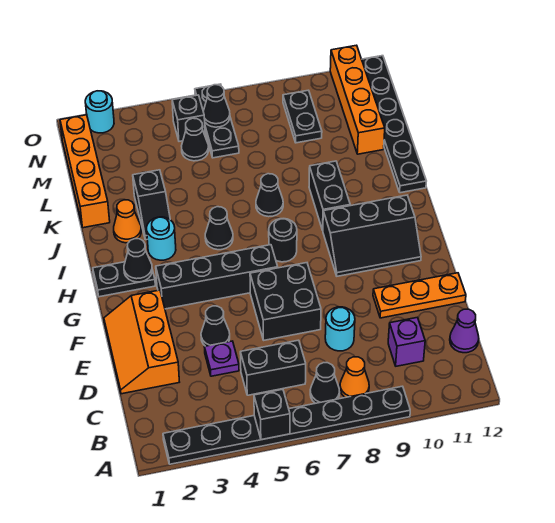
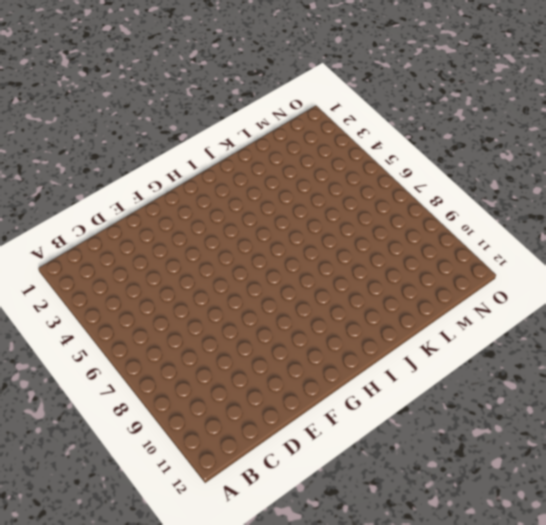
none -> black plate A2:A9 level 1
none -> black cone B7 level 1
none -> orange cone B8 level 1
none -> black brick C5:C6 level 1

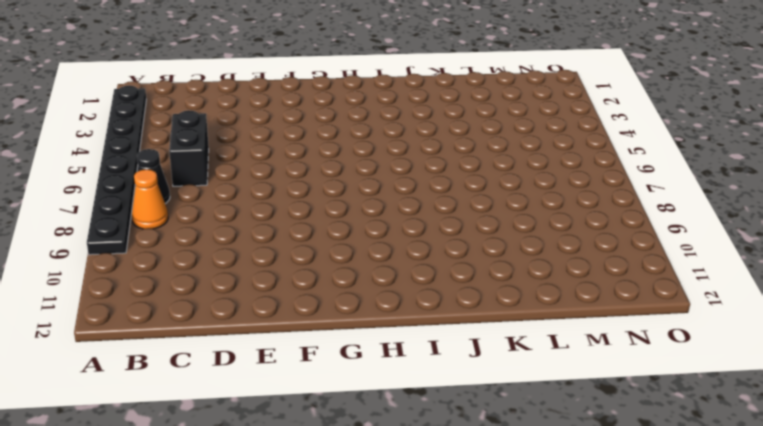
none -> purple brick C10 level 1
none -> purple cone C12 level 1
none -> orange slope D1:F2 level 1 top 2
none -> purple plate D4 level 1

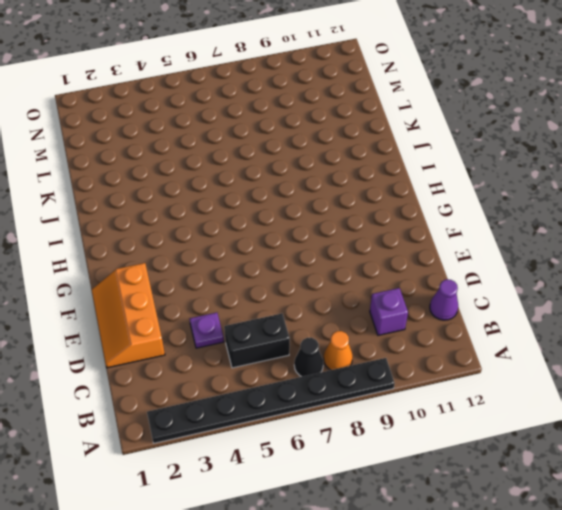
none -> cyan round brick D8 level 1
none -> black cone E4 level 1
none -> black brick E6:F7 level 1
none -> orange plate E10:E12 level 1

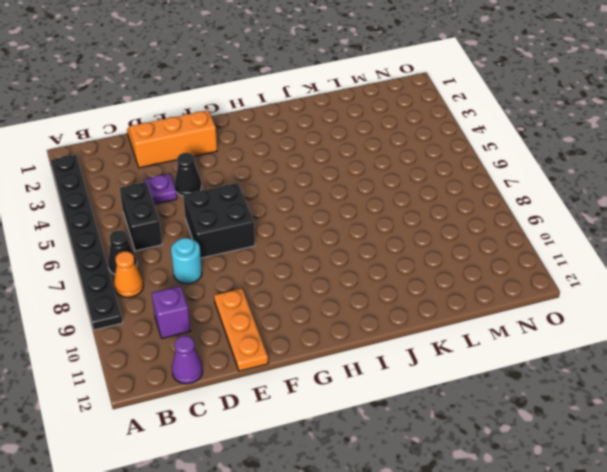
none -> black brick G3:G6 level 1
none -> black slope G9:H11 level 1 top H
none -> black plate H1:H2 level 1
none -> black round brick H7 level 1

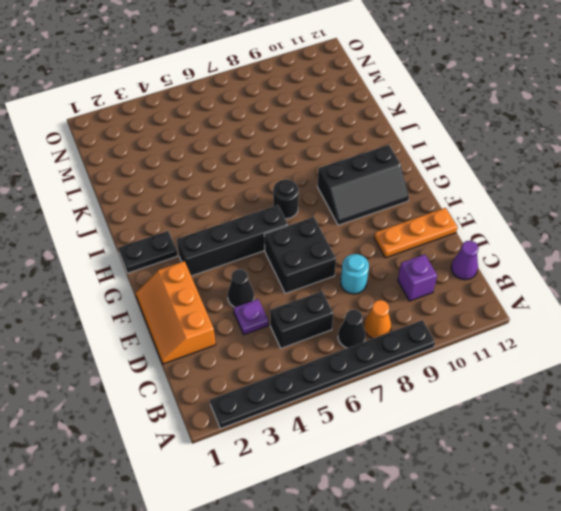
none -> cyan round brick I3 level 1
none -> black cone I5 level 1
none -> black brick I9:J9 level 1
none -> orange cone J2 level 1

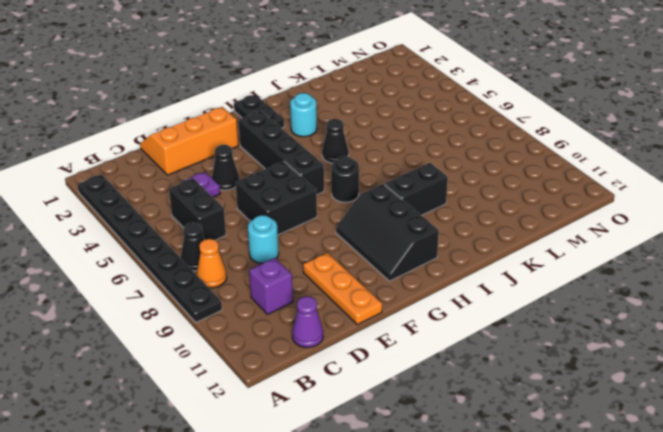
none -> orange cone J2 level 1
none -> black slope J3:K3 level 1 top K
none -> black cone J7 level 1
none -> black plate J12:O12 level 1

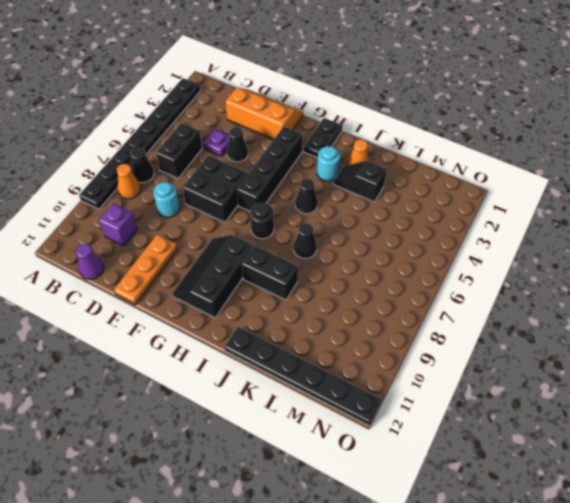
none -> orange brick K1:N1 level 1
none -> orange brick L11:O11 level 1
none -> black cone M5 level 1
none -> black plate M6:O6 level 1

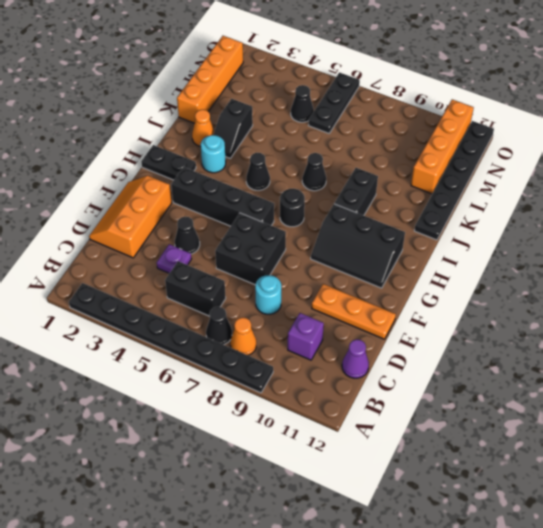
none -> black plate M9:N9 level 1
none -> black brick N5 level 1
none -> cyan round brick O2 level 1
none -> black brick A5 level 2

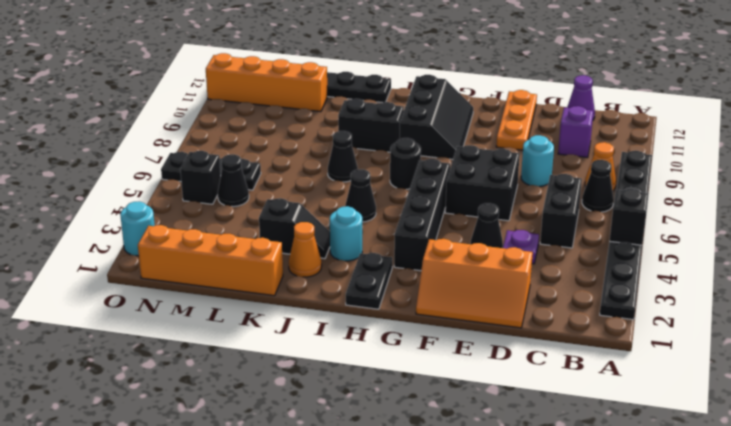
none -> black plate M9:N9 level 1
none -> black cone H2 level 2
none -> black cone N6 level 2

